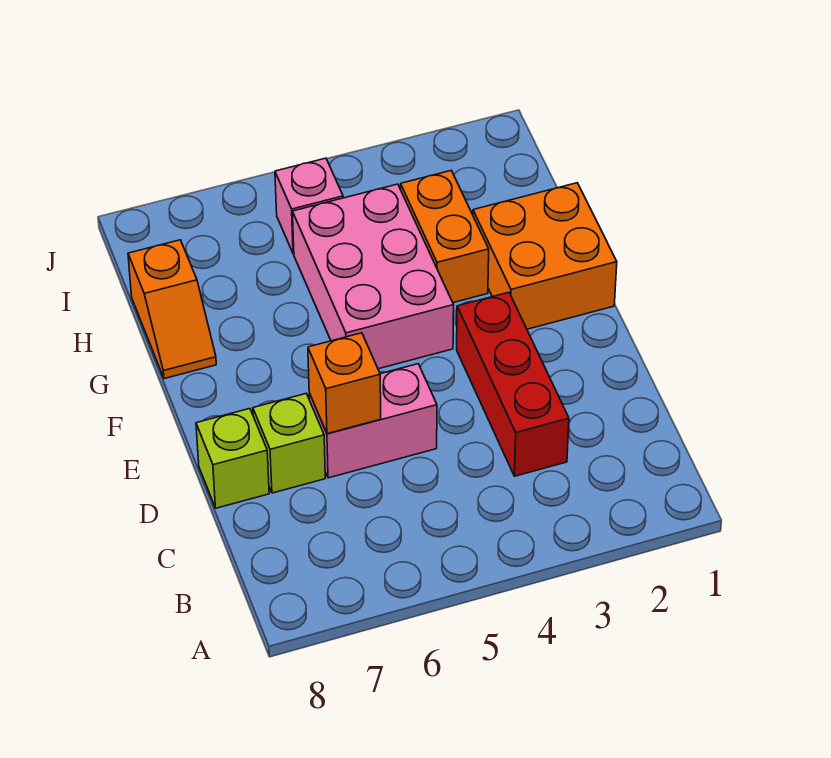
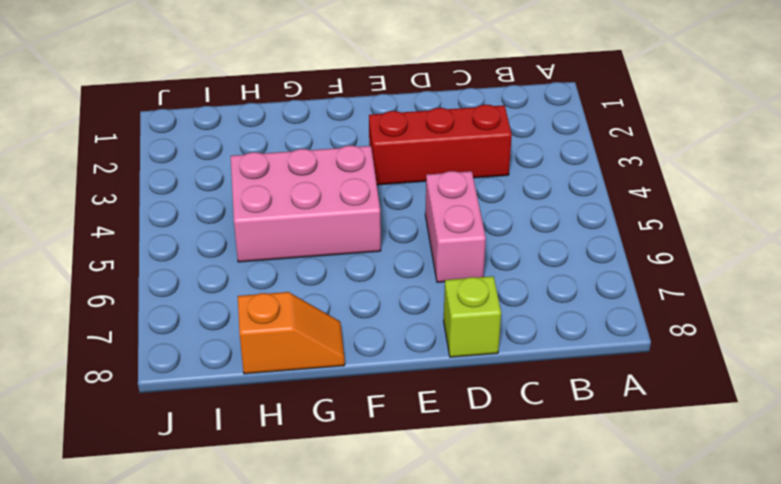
none -> lime brick D7 level 1
none -> orange brick F1:G2 level 1

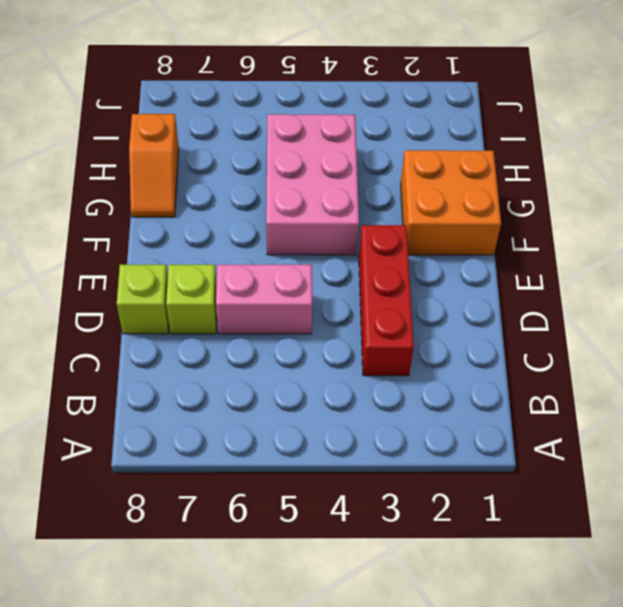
none -> orange brick G3:H3 level 1
none -> pink brick I5 level 1

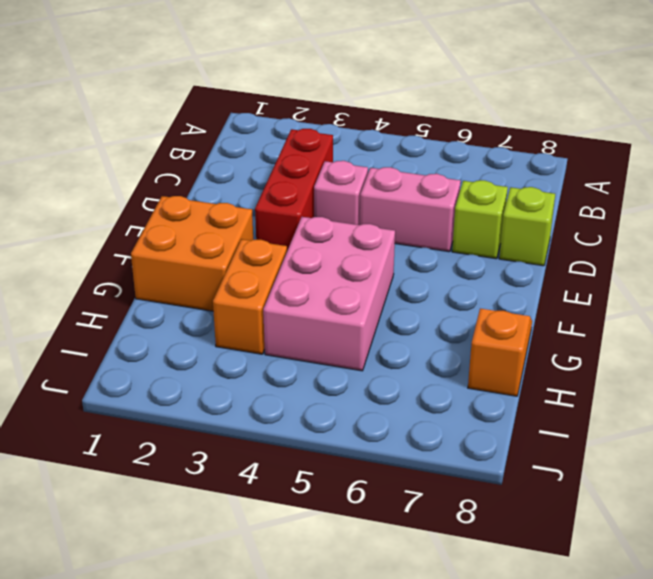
pink brick D4 level 1 -> pink brick I5 level 1
none -> orange brick D6 level 2

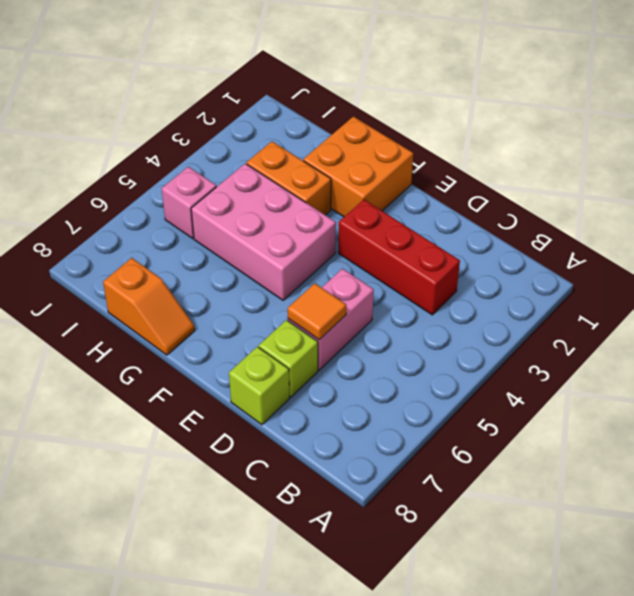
orange tile D6 level 2 -> orange brick D6 level 2

